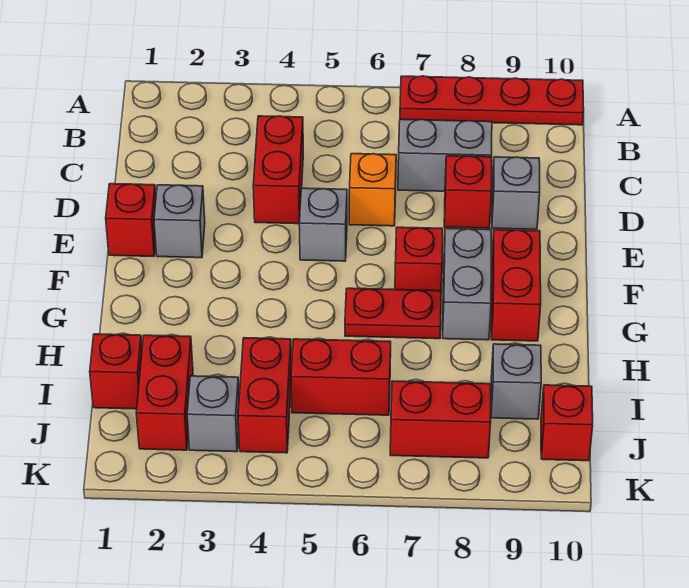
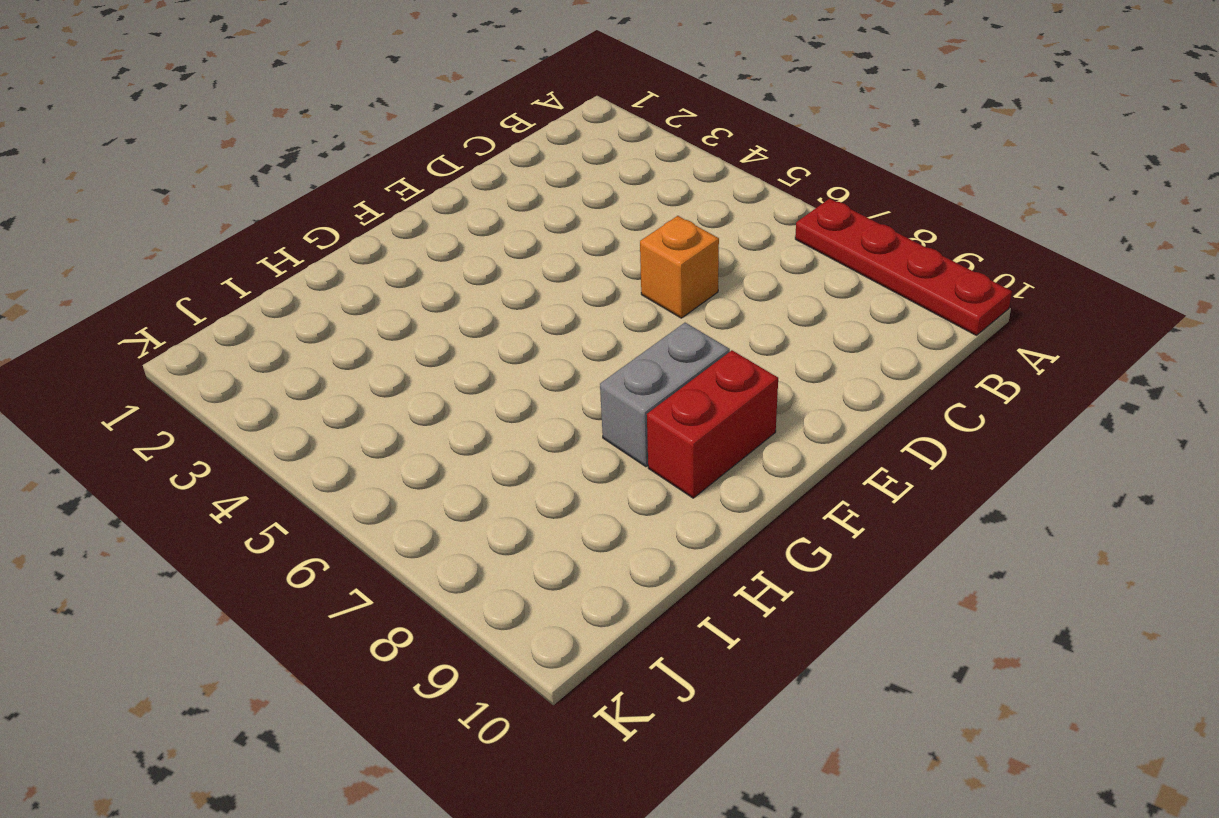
none -> red brick C4:D4 level 1
none -> grey brick C7:C8 level 1
none -> red brick D8 level 1

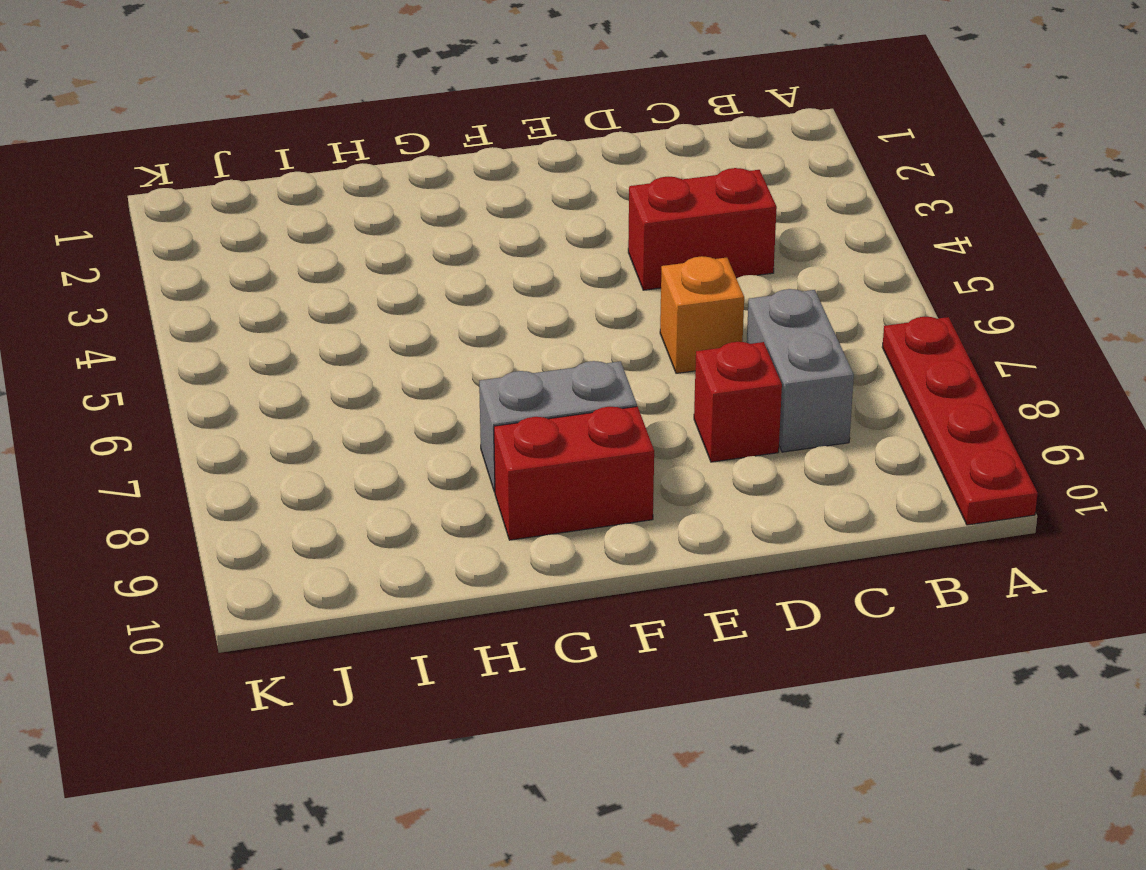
none -> grey brick D9 level 1
none -> red brick E1 level 1
none -> grey brick E2 level 1

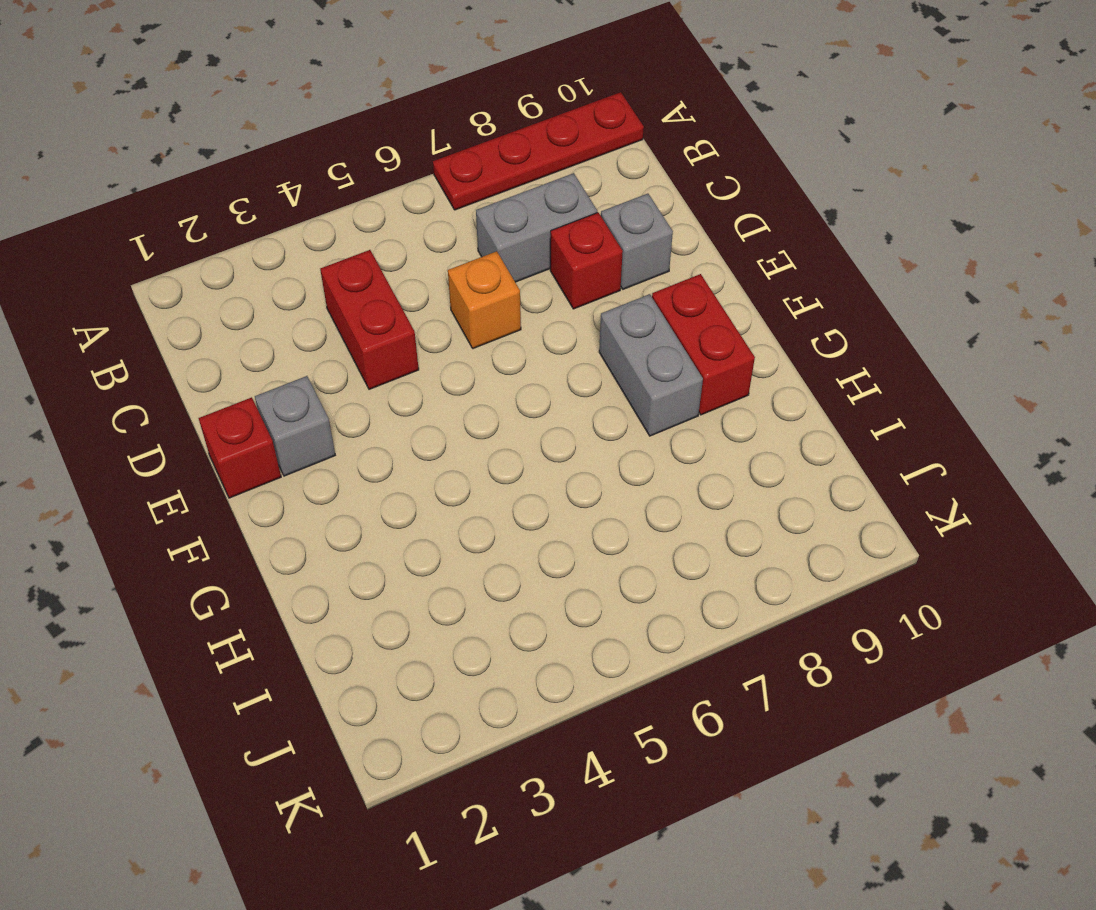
none -> grey brick E5 level 1
none -> red brick F7 level 1
none -> red plate G6:G7 level 1

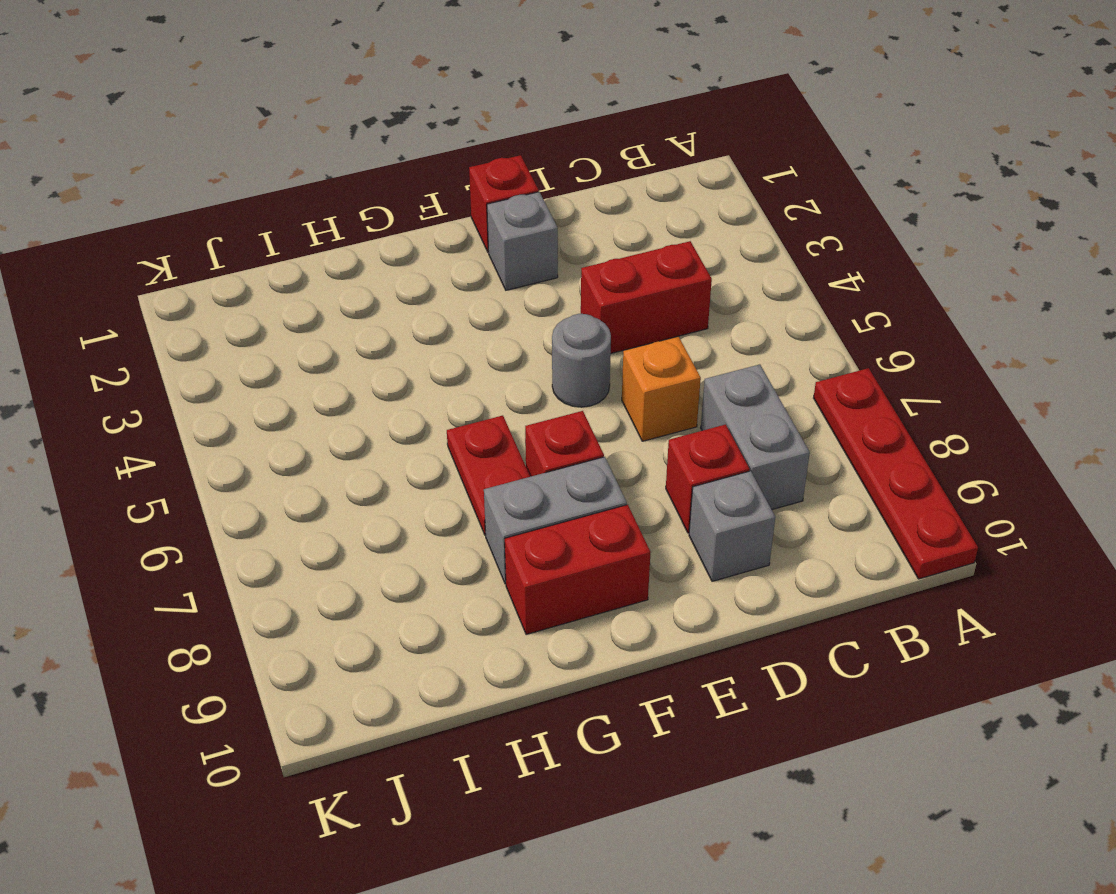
grey round brick E5 level 1 -> grey brick E5 level 1
none -> red brick I1 level 1
none -> red brick I2:J2 level 1
none -> red brick I4:J4 level 1

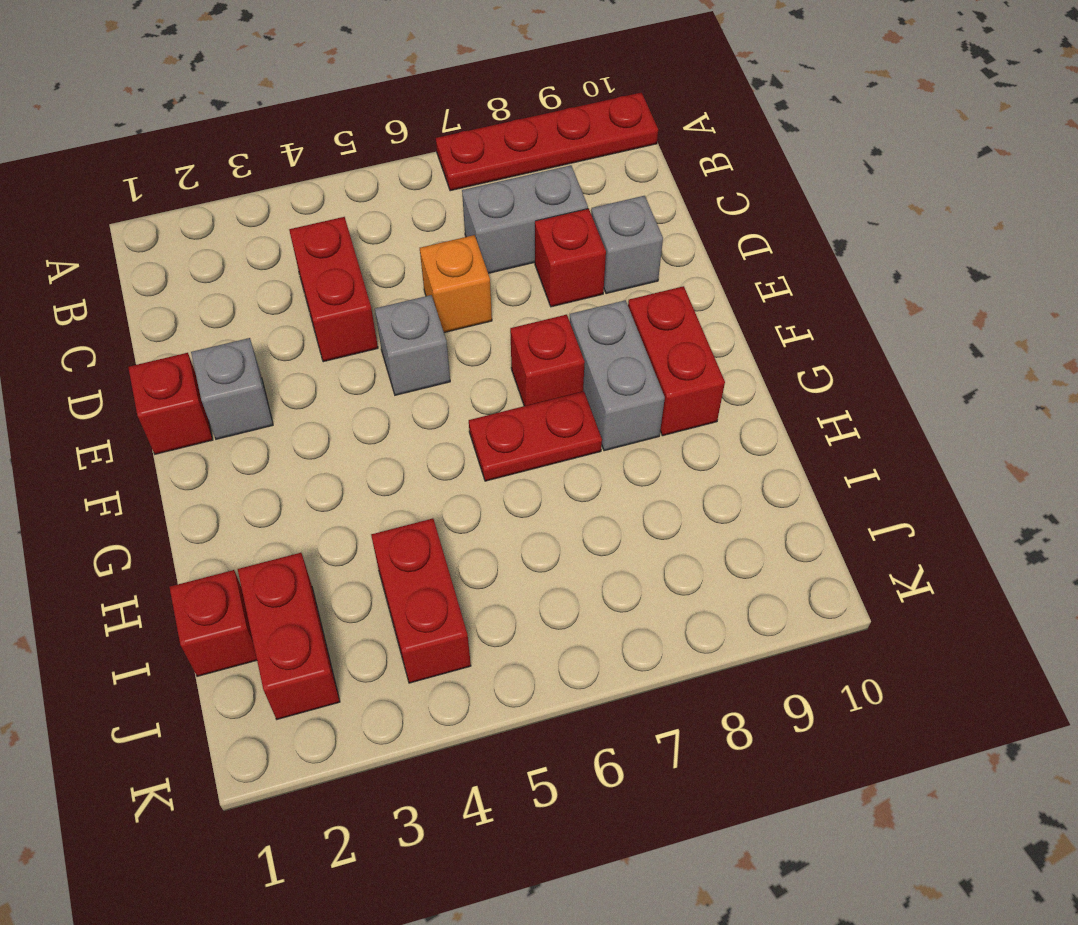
none -> red brick I5:I6 level 1
none -> grey brick I9 level 1
none -> grey brick J3 level 1

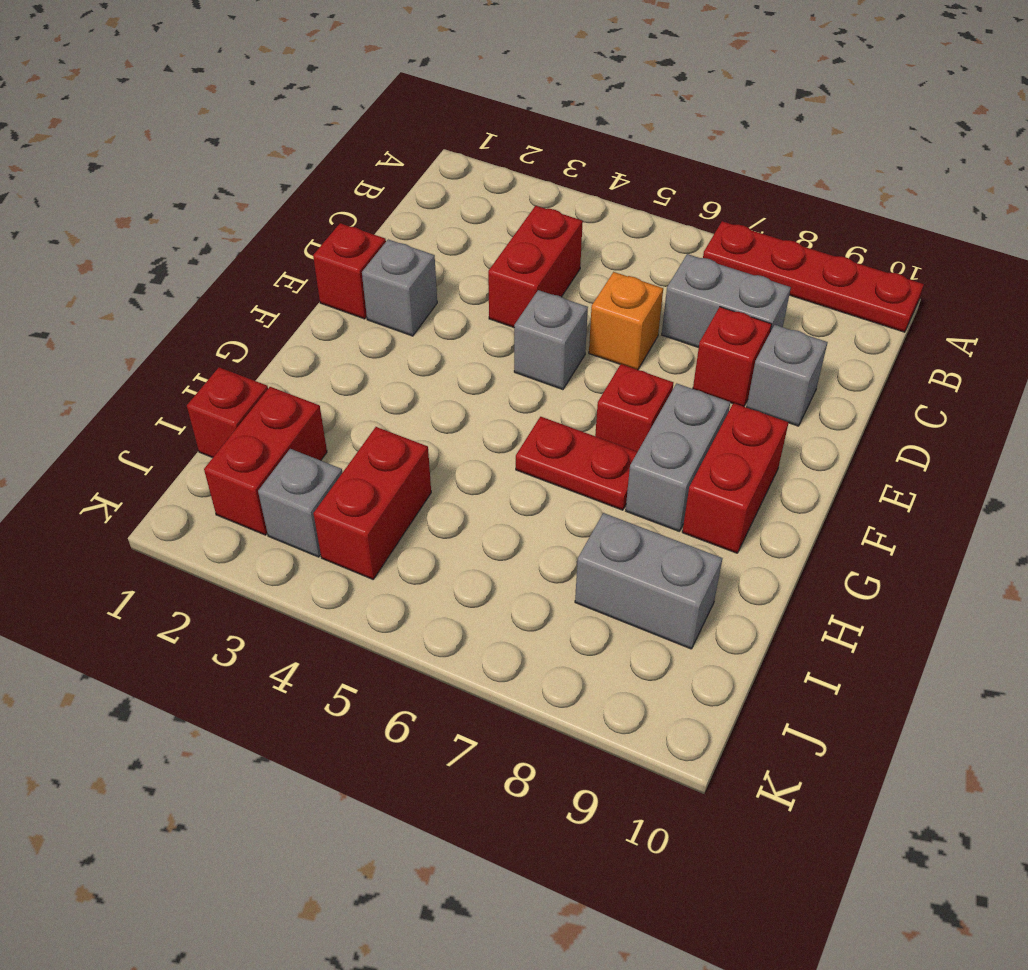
grey brick I8:I9 level 1 -> grey brick I9 level 1
none -> red brick I5:I6 level 1
none -> red brick J7:J8 level 1
none -> red brick J10 level 1

